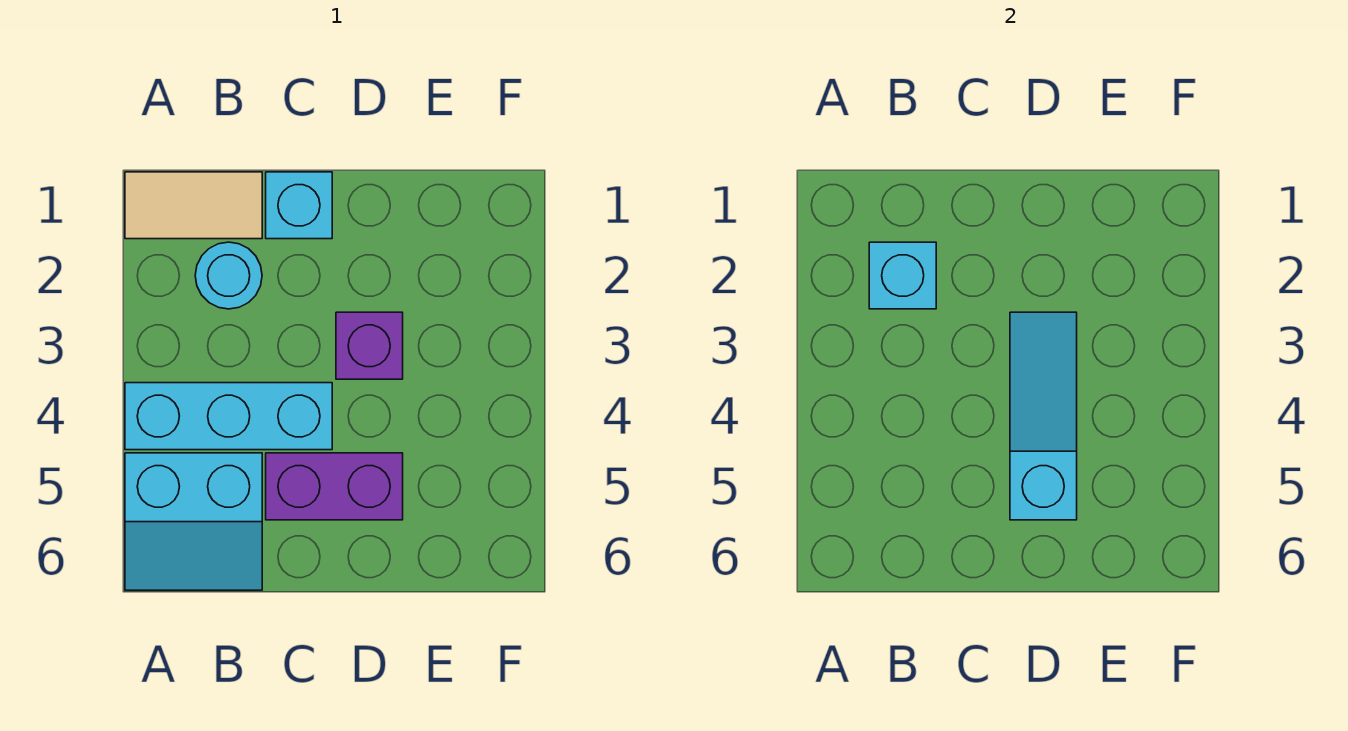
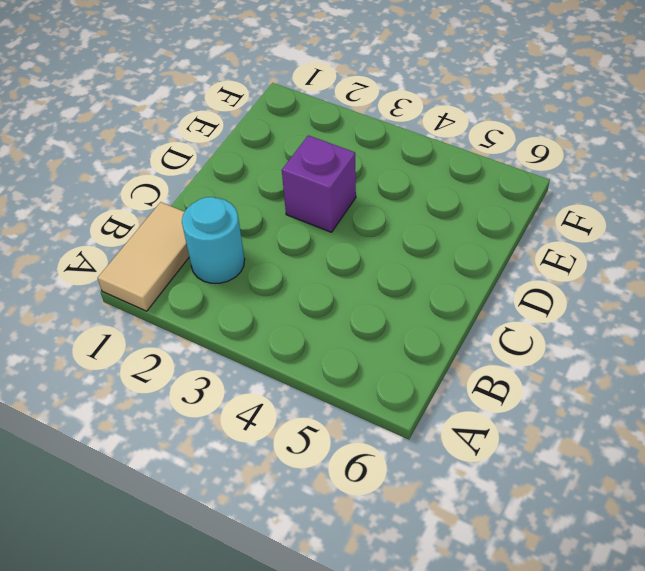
none -> cyan brick A4:C4 level 1
none -> cyan slope A5:B6 level 1 top 5

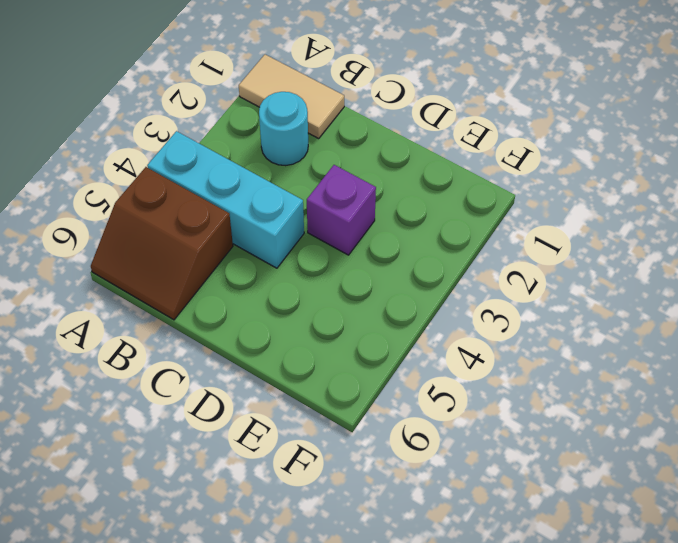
brown slope A5:B6 level 1 top 5 -> cyan slope A5:B6 level 1 top 5
none -> cyan brick C1 level 1
none -> purple brick C5:D5 level 1

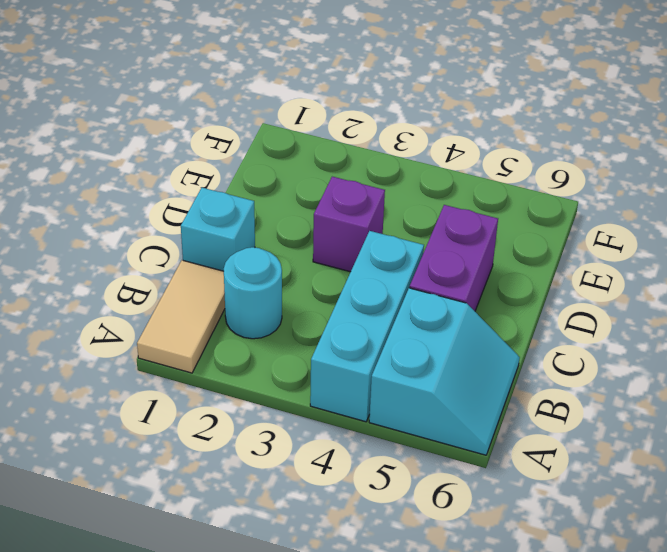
none -> cyan brick B2 level 2
none -> cyan slope D3:D5 level 2 top 5

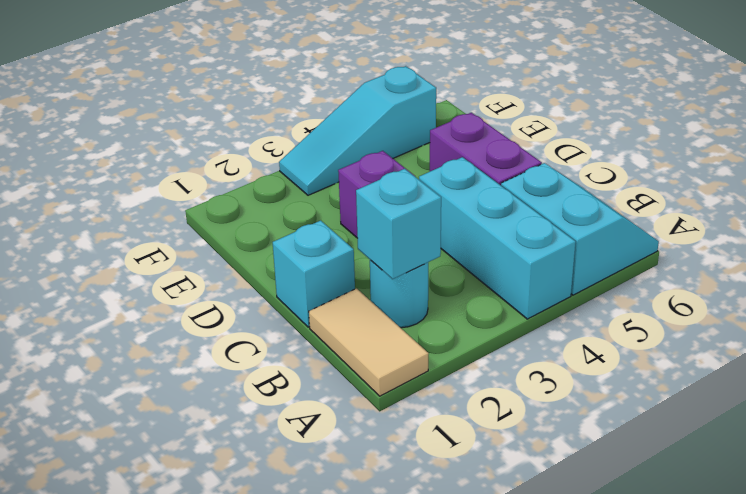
cyan slope F3:F5 level 1 top 5 -> cyan slope D3:D5 level 2 top 5

